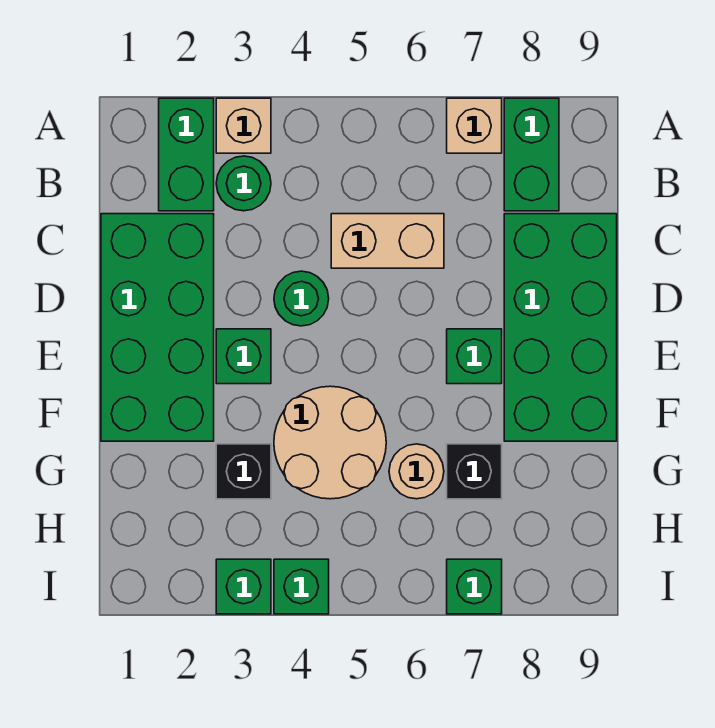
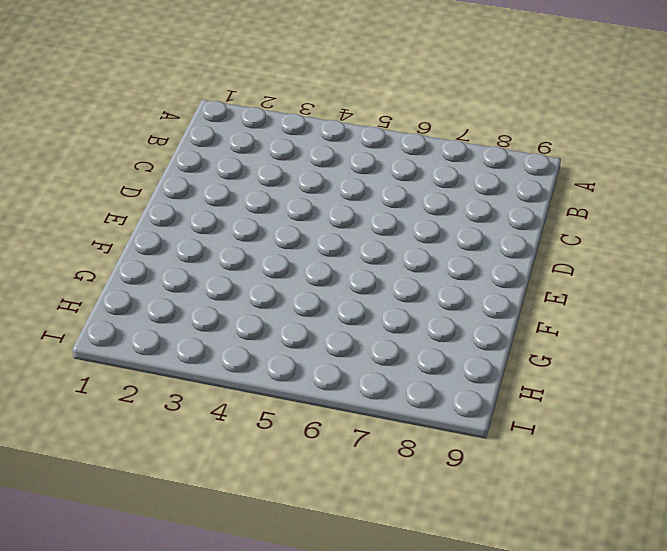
none -> green brick A2:B2 level 1
none -> tan brick A3 level 1
none -> tan brick A7 level 1

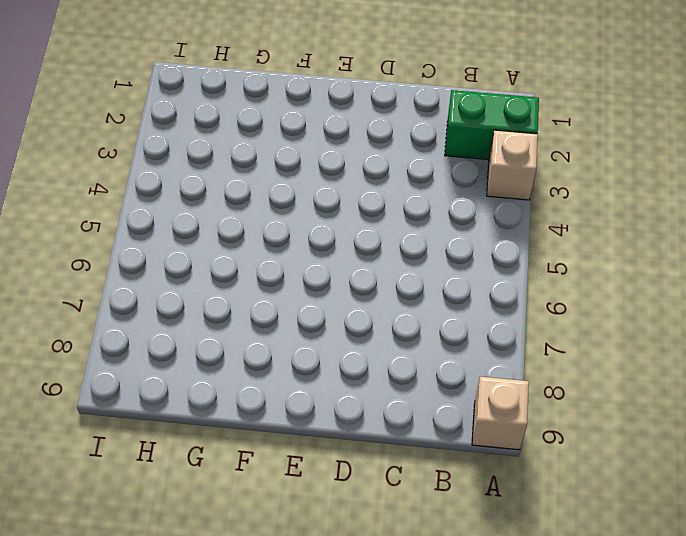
tan brick A9 level 1 -> tan brick A7 level 1
none -> green brick A8:B8 level 1
none -> green round brick B3 level 1
none -> green brick C1:F2 level 1

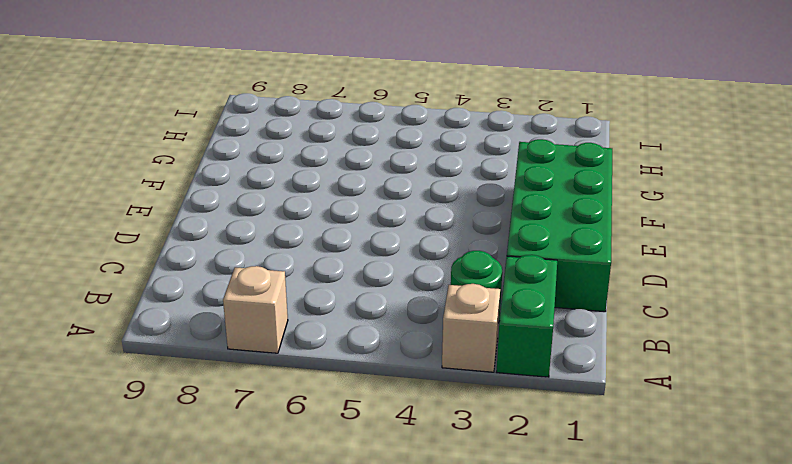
none -> green brick A8:B8 level 1
none -> tan brick C5:C6 level 1
none -> green brick C8:F9 level 1

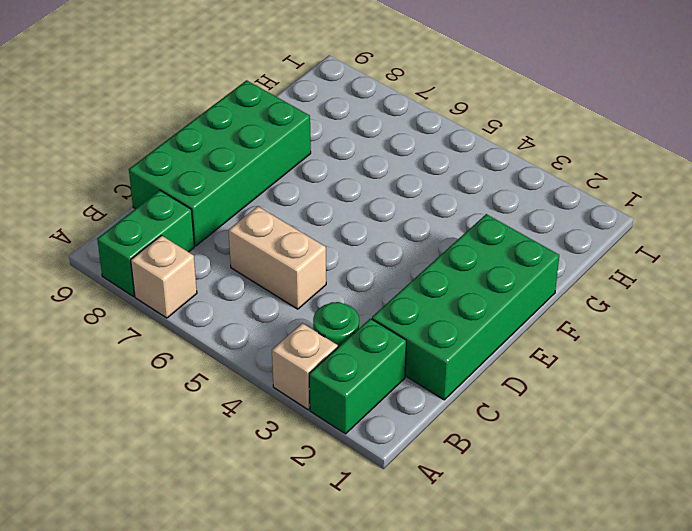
none -> green round brick D4 level 1
none -> green brick E3 level 1
none -> green brick E7 level 1

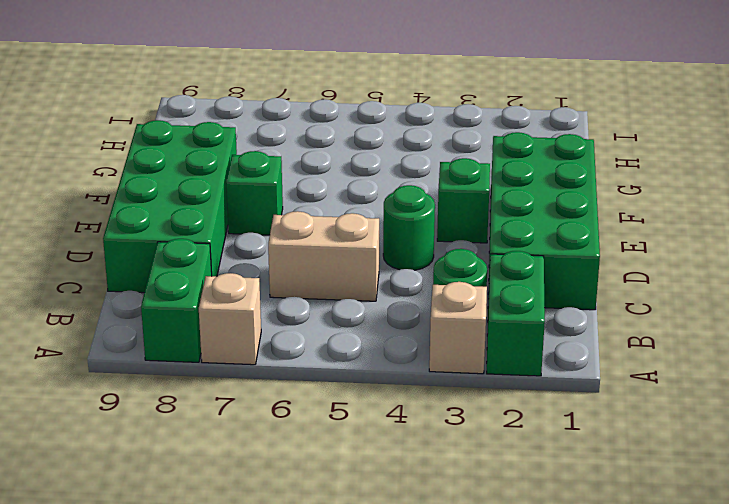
none -> tan round brick F4:G5 level 1
none -> black brick G3 level 1
none -> tan round brick G6 level 1

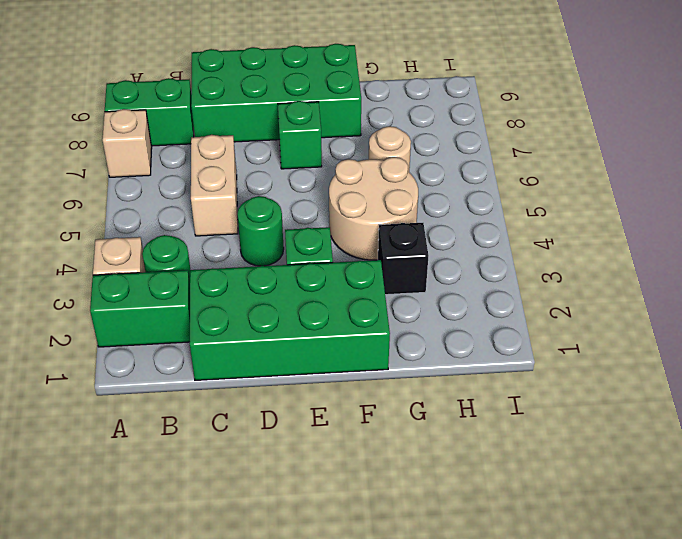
none -> black brick G7 level 1
none -> green brick I3 level 1
none -> green brick I4 level 1

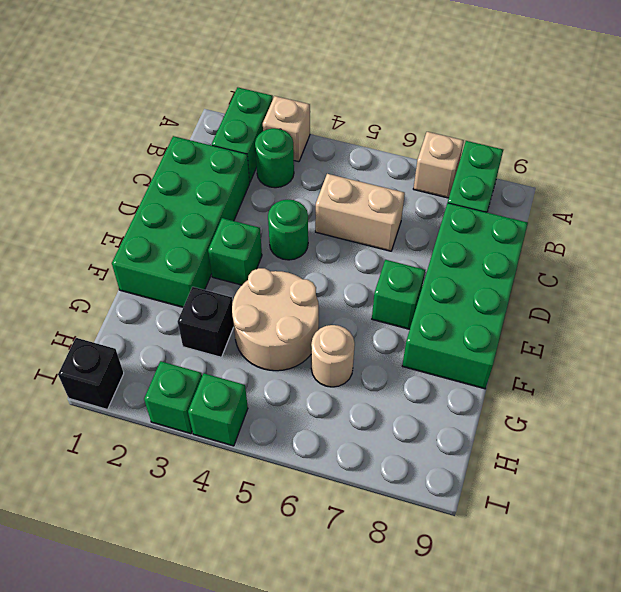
black brick I1 level 1 -> black brick G7 level 1
none -> green brick I7 level 1

